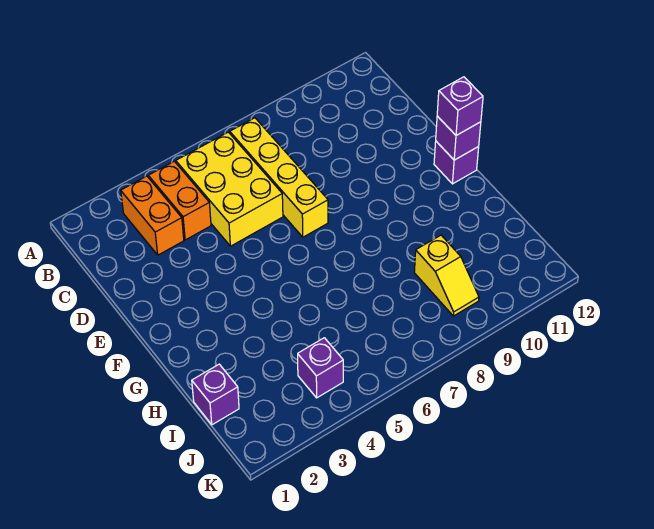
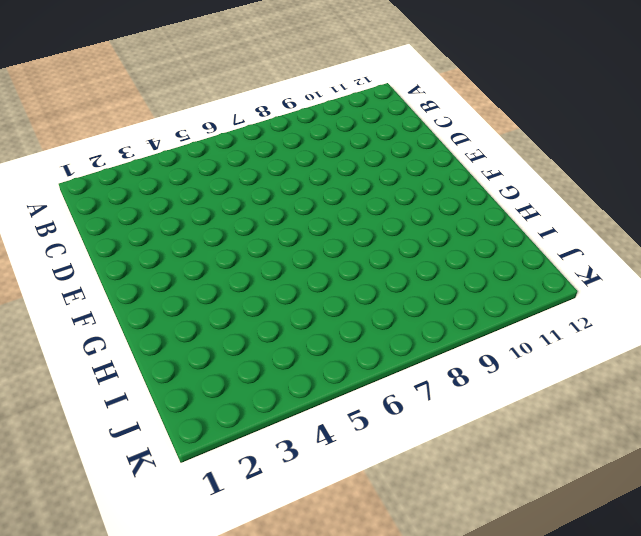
none -> orange brick B3:C3 level 1
none -> orange brick B4:C4 level 1

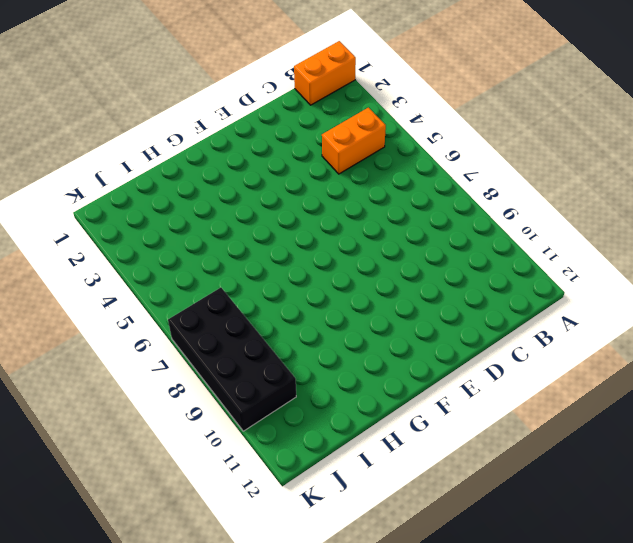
orange brick A1:B1 level 1 -> orange brick B3:C3 level 1
black brick J7:K10 level 1 -> yellow slope I9:J9 level 1 top I
none -> yellow brick B5:D6 level 1
none -> yellow brick B7:E7 level 1

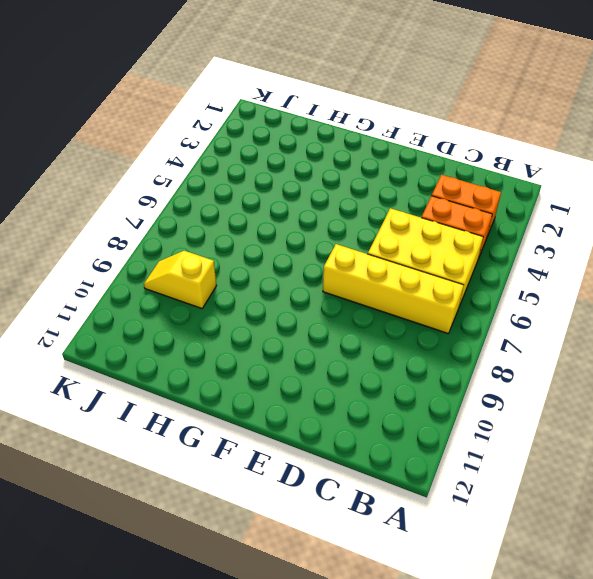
none -> purple brick F12 level 1
none -> purple brick I1 level 1

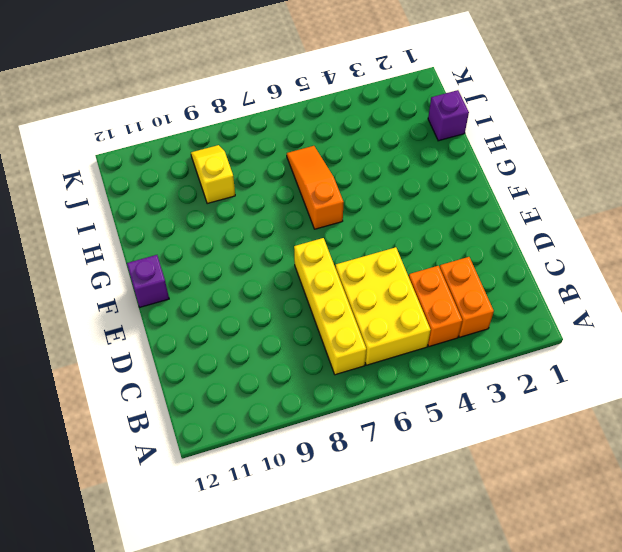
orange slope G6:I6 level 1 top G -> none
none -> purple brick J4 level 1
none -> purple brick F12 level 2

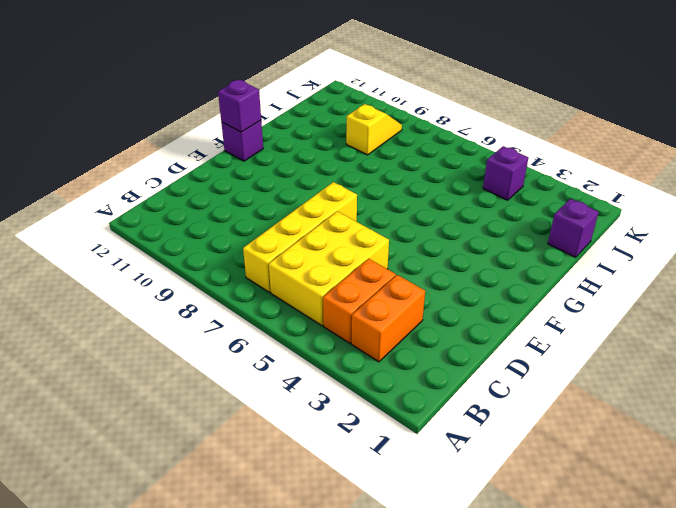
none -> purple brick F12 level 3

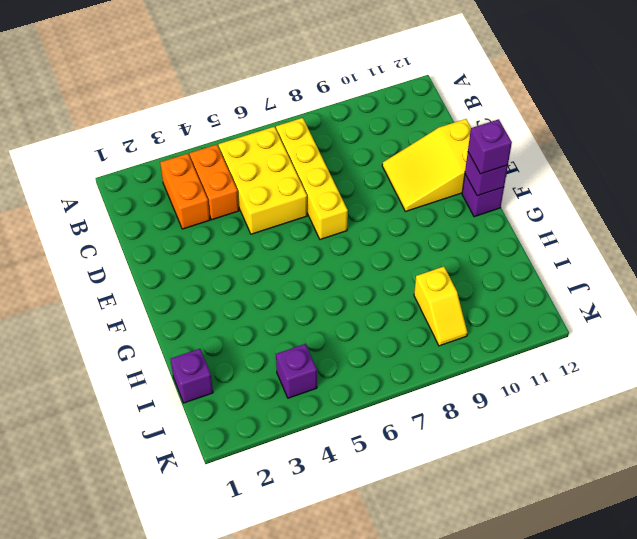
yellow slope D10:E12 level 1 top 12 -> none

